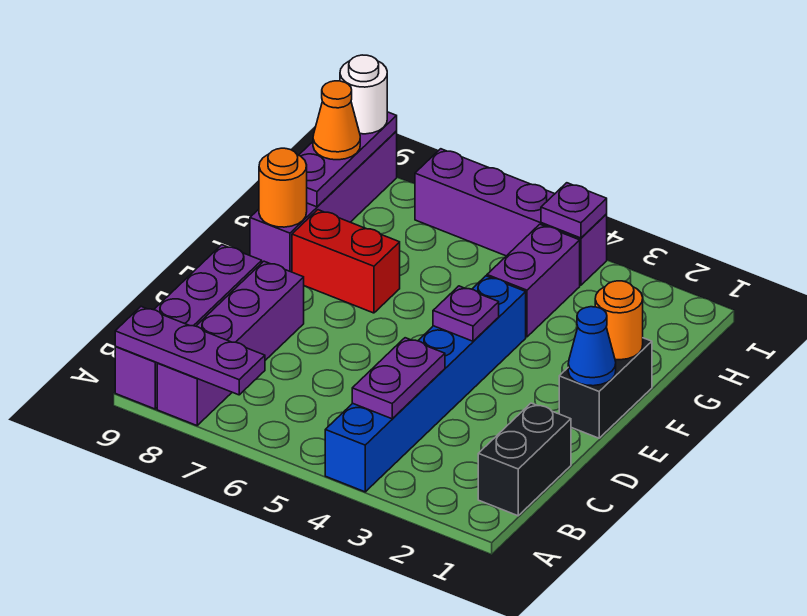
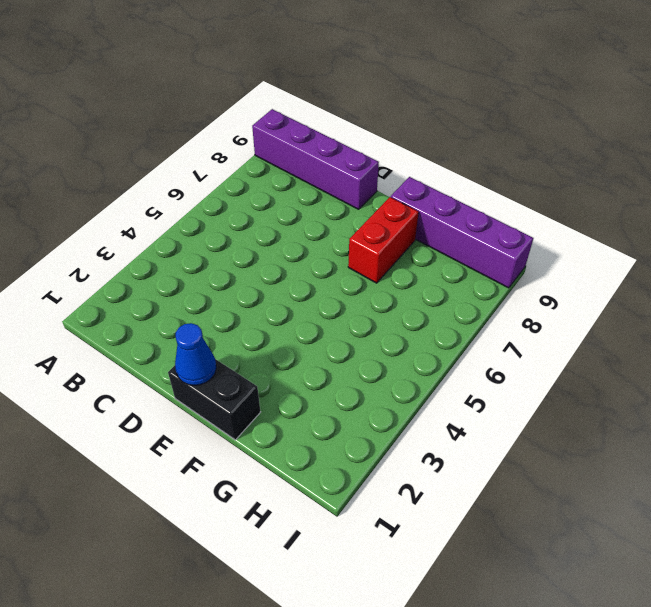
none -> blue brick A4:F4 level 1
none -> purple brick A8:D8 level 1
none -> black brick B1:C1 level 1

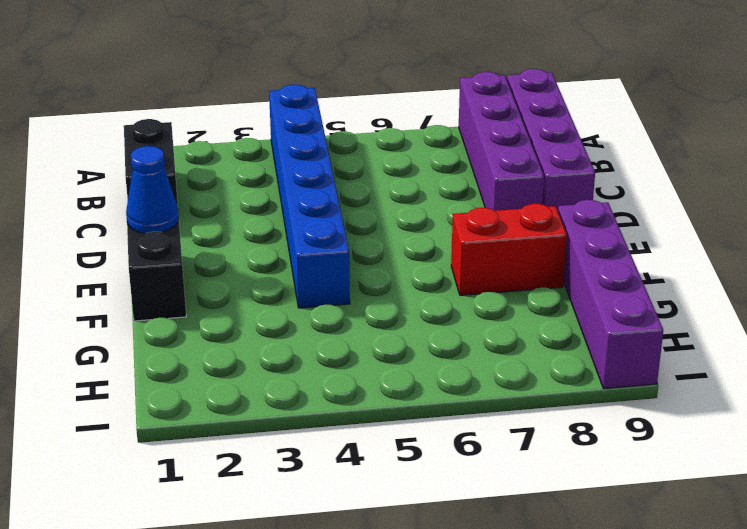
none -> purple brick G4:H4 level 1
none -> purple brick I4:I7 level 1
none -> purple plate A7:A9 level 2

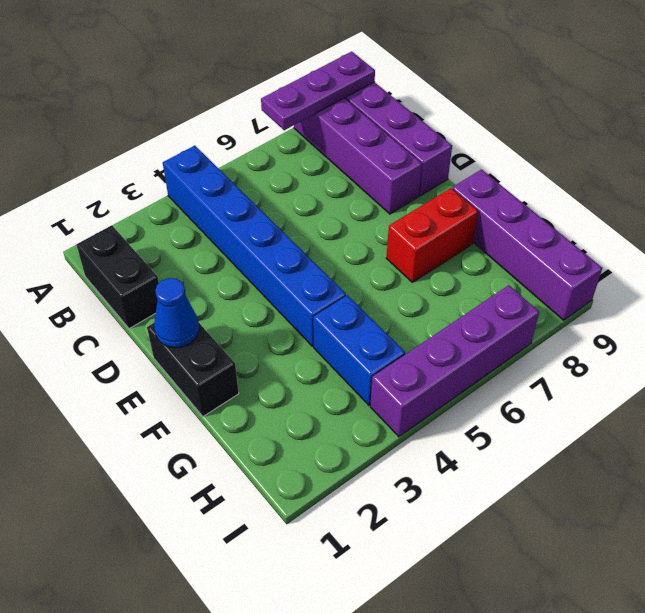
blue brick G4:H4 level 1 -> purple brick G4:H4 level 1
none -> purple plate B4:C4 level 2
none -> purple plate E4 level 2
none -> orange round brick F1 level 2

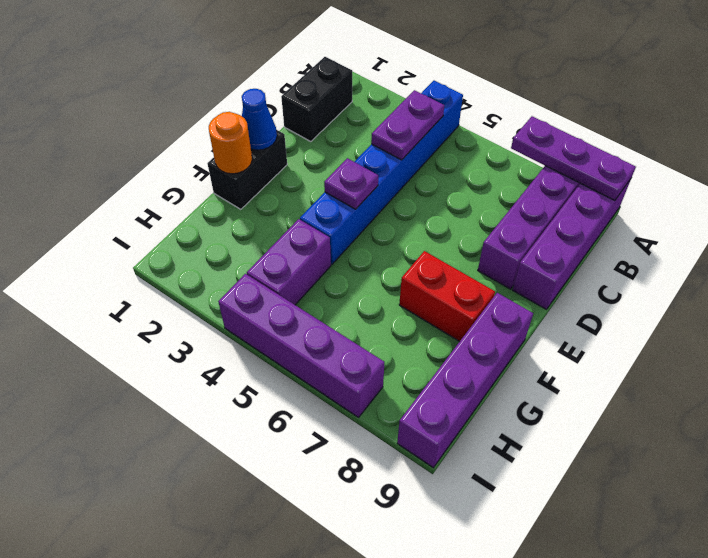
none -> orange round brick F9 level 2
none -> purple plate G9:I9 level 2
none -> purple plate I4 level 2

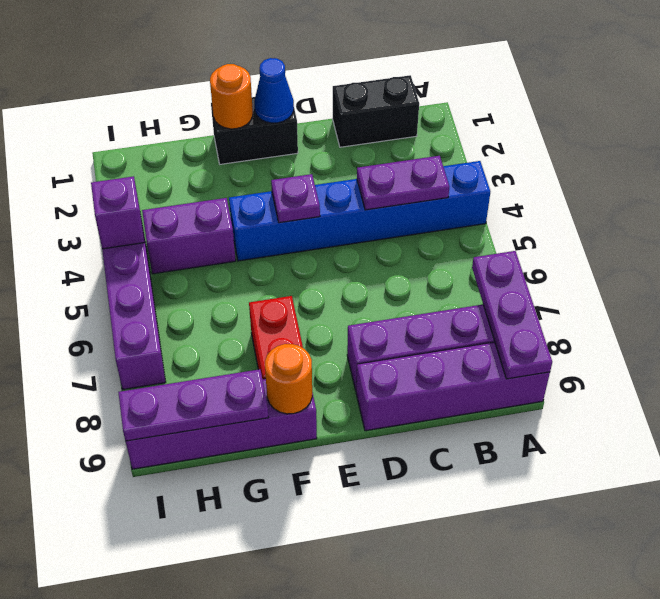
purple brick I4 level 2 -> purple plate I4 level 2
none -> orange cone H9 level 3
none -> white round brick I9 level 3

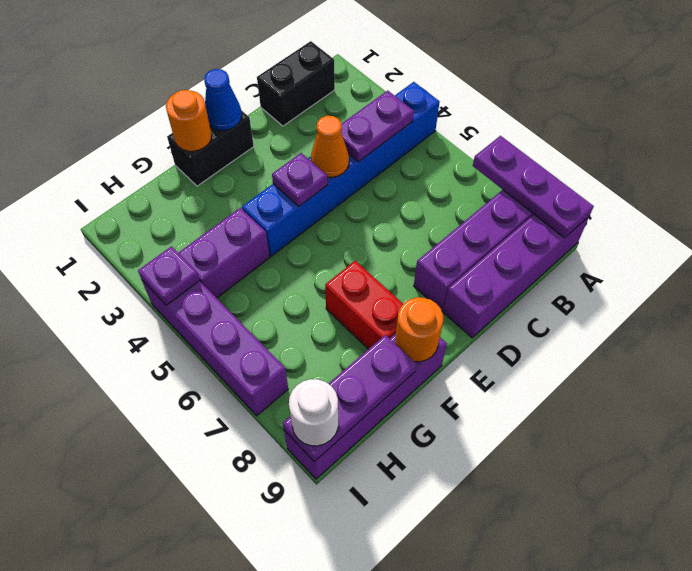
orange cone D4 level 2 -> orange cone H9 level 3

